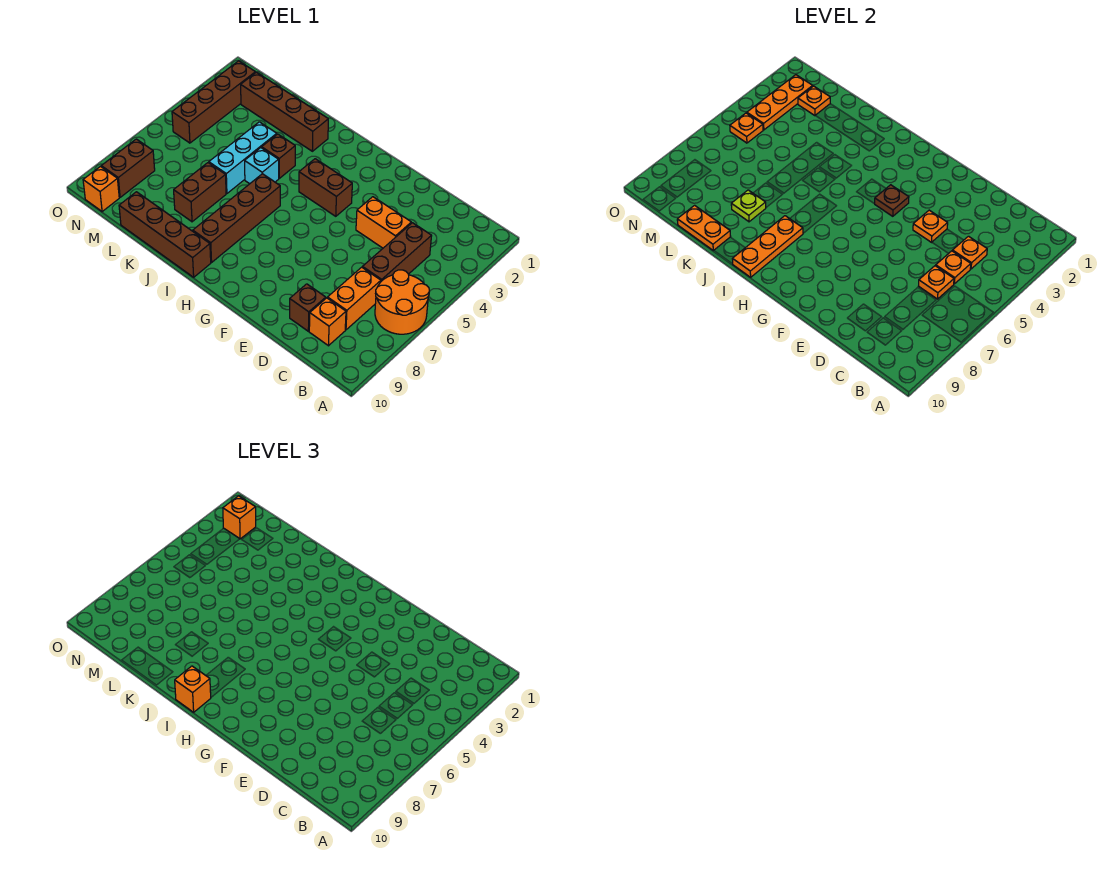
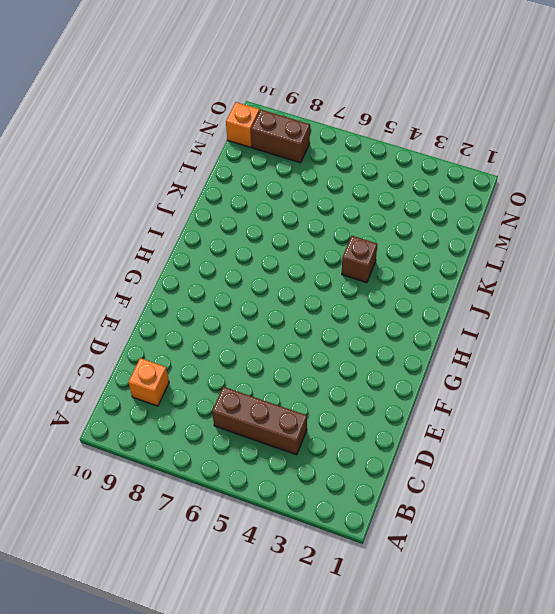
none -> orange round brick A6:B7 level 1
none -> orange brick C7:C8 level 1
none -> orange brick D4:E4 level 1
none -> brown brick D9 level 1

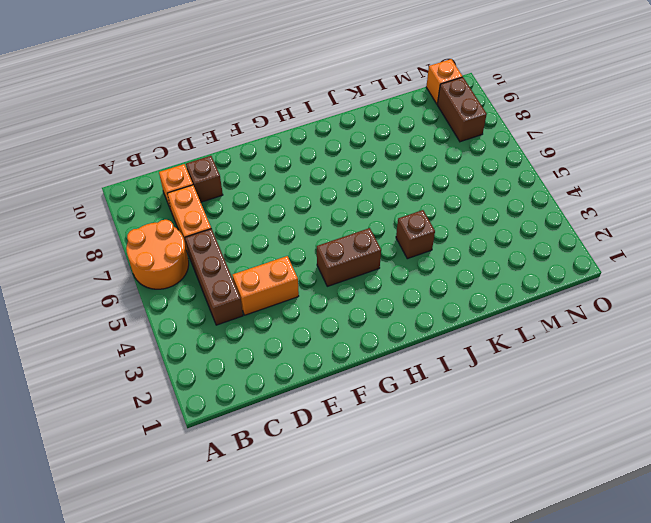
none -> brown brick I6:I9 level 1
none -> brown brick I10:L10 level 1
none -> brown brick J2:M2 level 1
none -> cyan brick J5 level 1

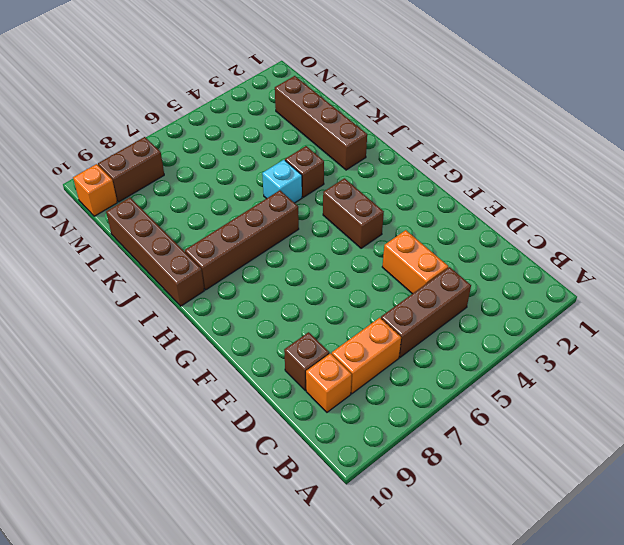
none -> orange round brick A6:B7 level 1
none -> cyan brick K4:K6 level 1
none -> brown brick K7:K8 level 1
none -> brown brick N2:N5 level 1

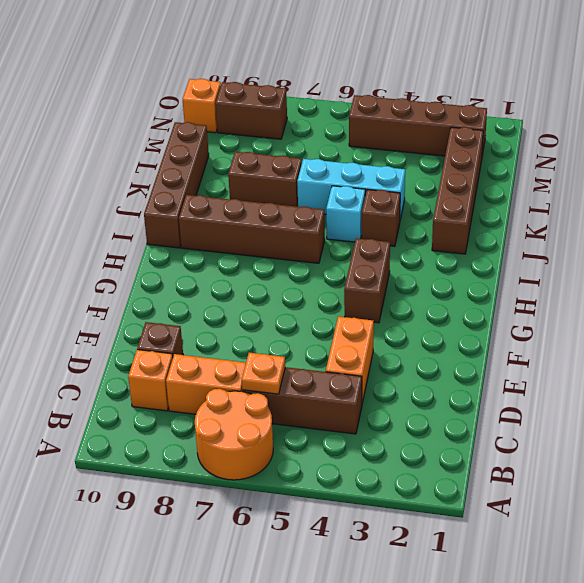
none -> orange plate C4 level 2
none -> orange plate C5 level 2
none -> orange plate E4 level 2
none -> brown plate G4 level 2

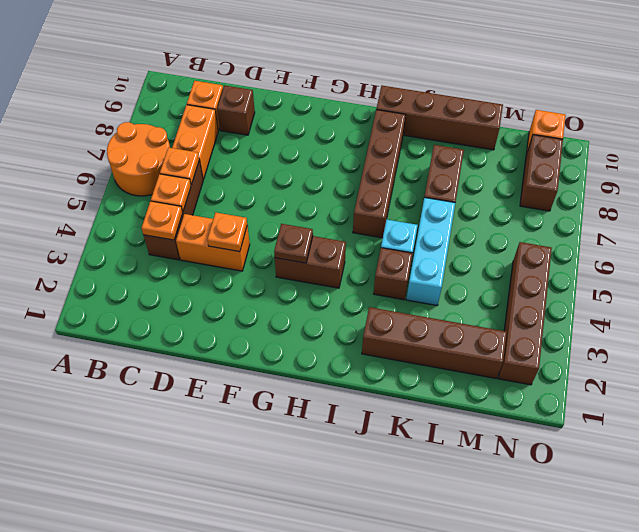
none -> orange plate I8:I10 level 2
none -> lime plate K8 level 2
none -> orange plate K10:L10 level 2
none -> orange plate M2 level 2

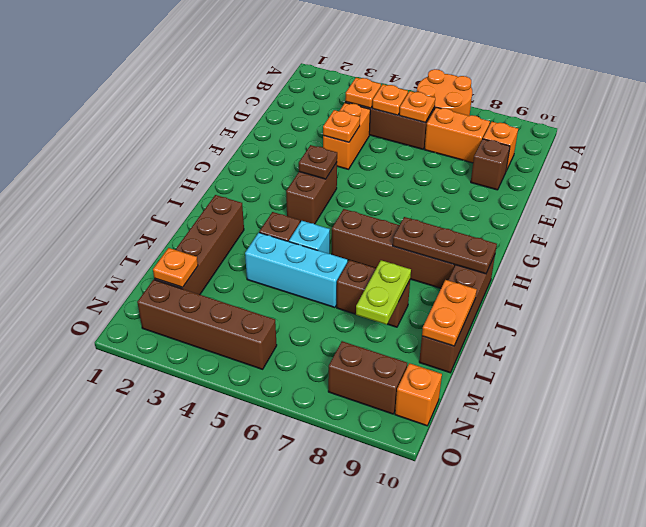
brown plate I8:I10 level 2 -> orange plate I8:I10 level 2
lime plate K8:L8 level 2 -> lime plate K8 level 2
none -> orange plate N2:N4 level 2
none -> orange plate N5 level 2
none -> orange brick I10 level 3
none -> orange brick N2 level 3

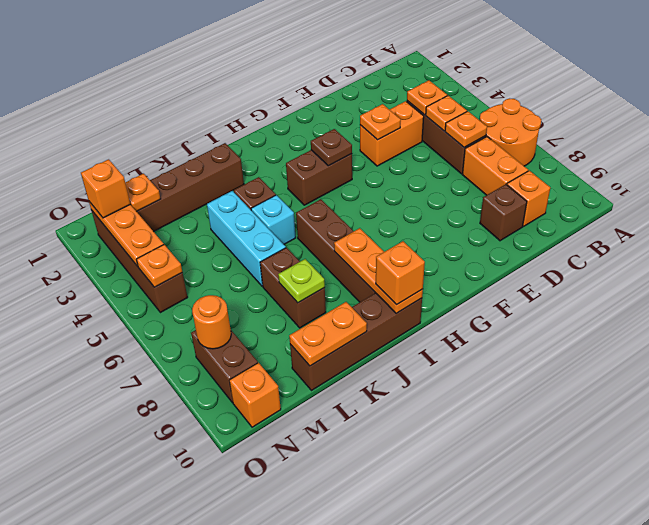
orange round brick N8 level 2 -> none

